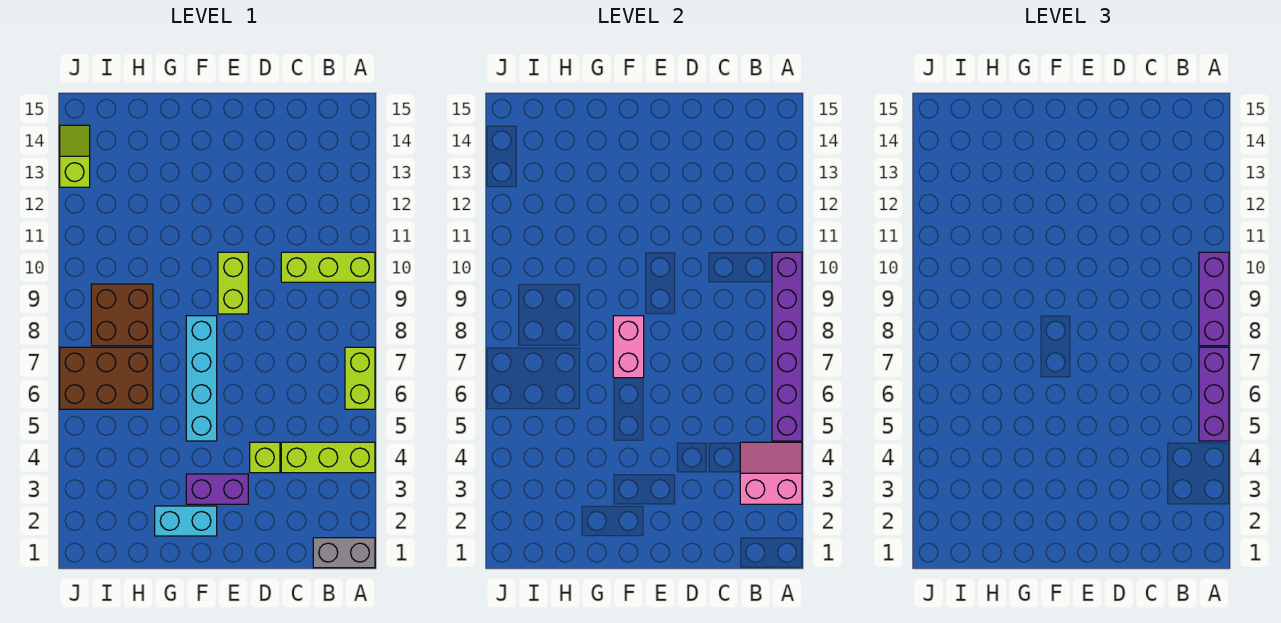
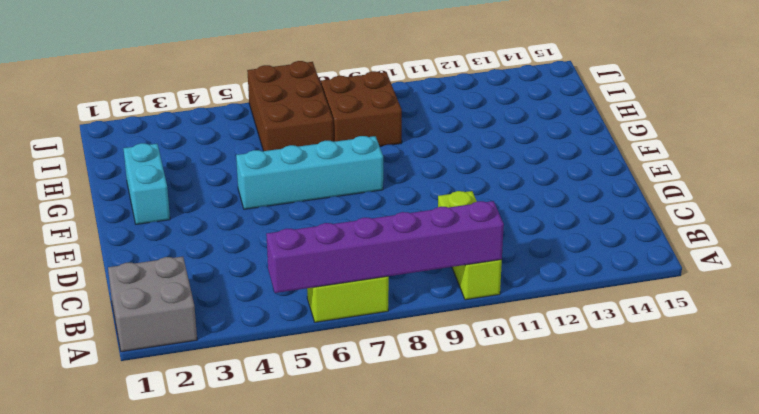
grey brick A1:B2 level 1 -> grey brick A1:B1 level 1
none -> lime brick A4:C4 level 1
none -> lime brick D4 level 1
none -> purple brick E3:F3 level 1

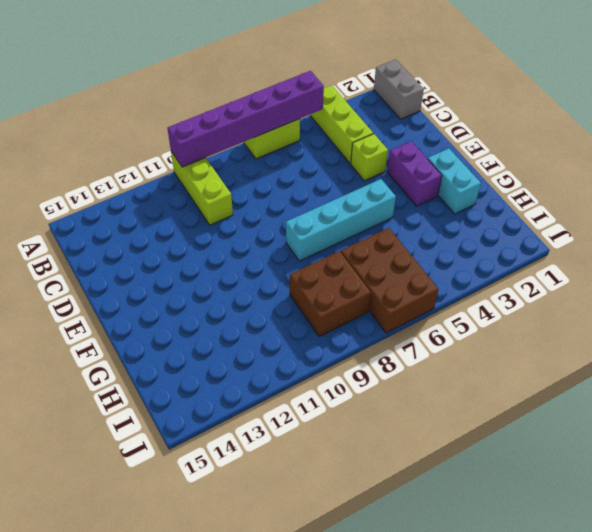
none -> lime brick E9:E10 level 1
none -> lime slope J13:J14 level 1 top 13
none -> pink slope A3:B4 level 2 top 3

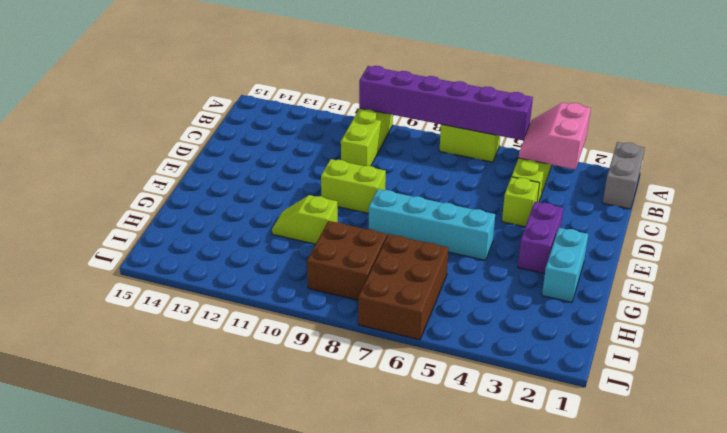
lime slope G10:G11 level 1 top 10 -> lime slope J13:J14 level 1 top 13
none -> pink brick F7:F8 level 2
none -> purple brick A5:A7 level 3
none -> purple brick A8:A10 level 3

